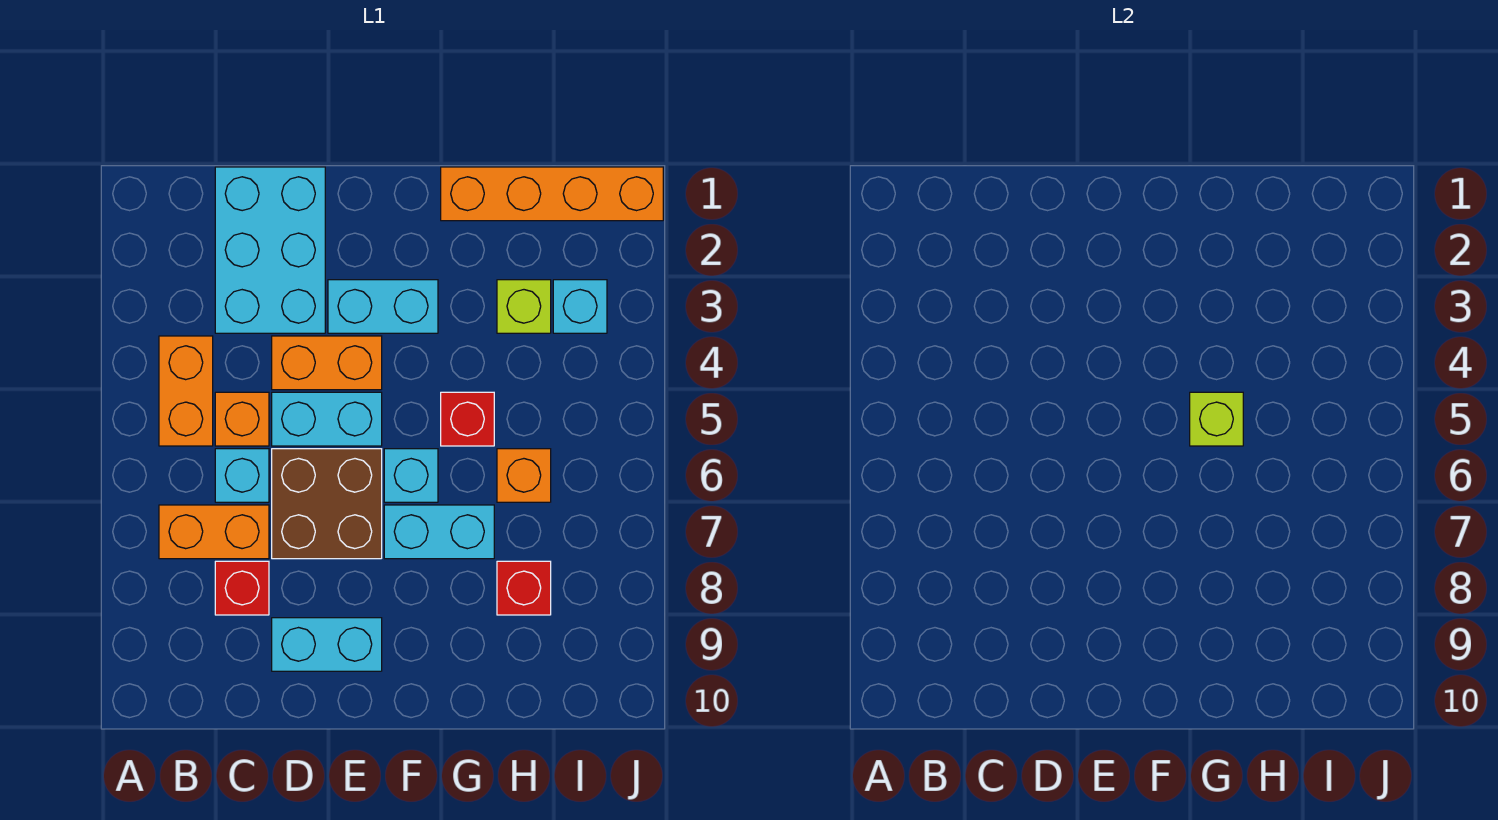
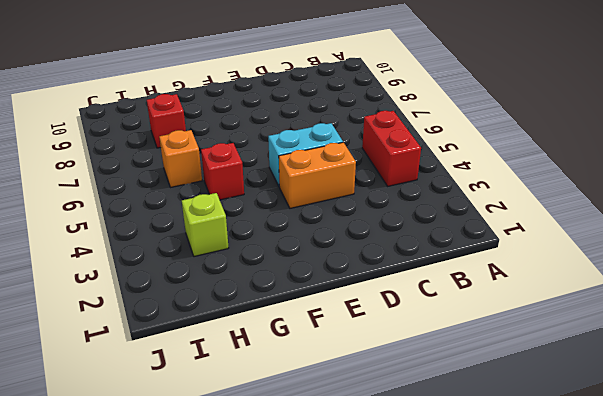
red brick B4:B5 level 1 -> orange brick B4:B5 level 1
none -> orange brick B7:C7 level 1
none -> cyan brick C1:D3 level 1
none -> orange brick C5 level 1

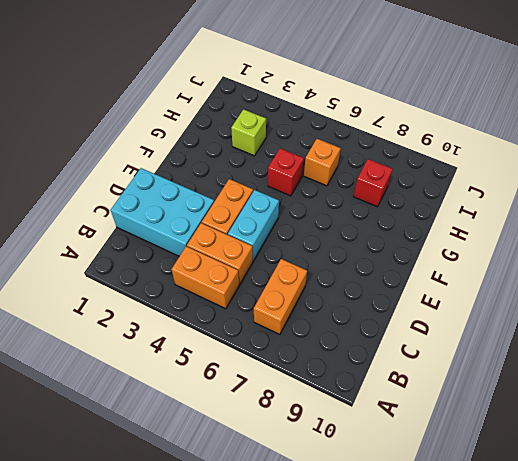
orange brick C4:C5 level 1 -> orange brick C5 level 1
none -> cyan brick C6 level 1
none -> red brick C8 level 1
none -> brown brick D6:E7 level 1

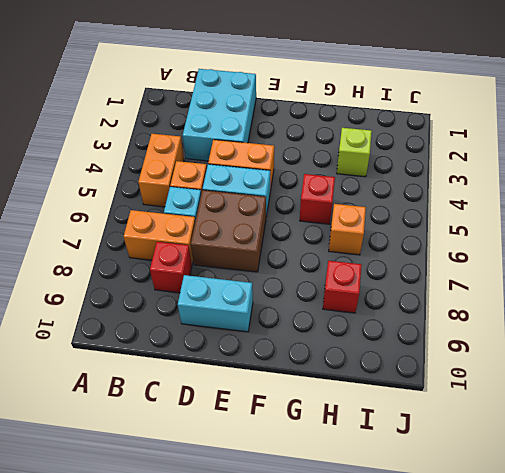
none -> cyan brick E3:F3 level 1
none -> cyan brick F6 level 1
none -> cyan brick F7:G7 level 1

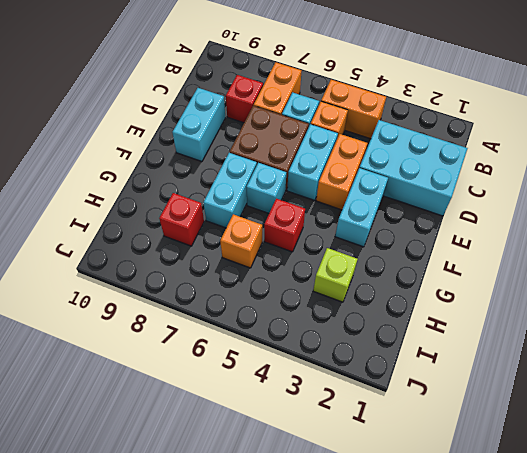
none -> orange brick G1:J1 level 1
none -> cyan brick I3 level 1
none -> lime brick G5 level 2

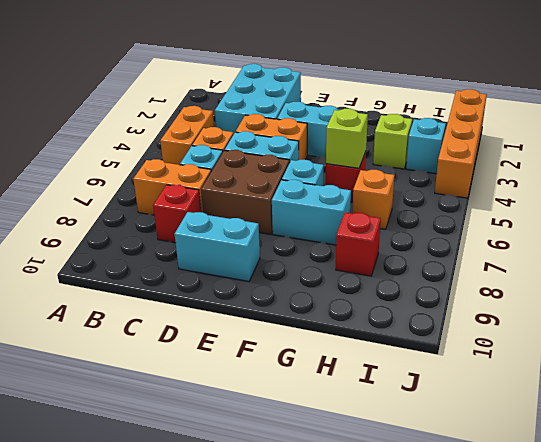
orange brick J1:J4 level 1 -> orange brick G1:J1 level 1

